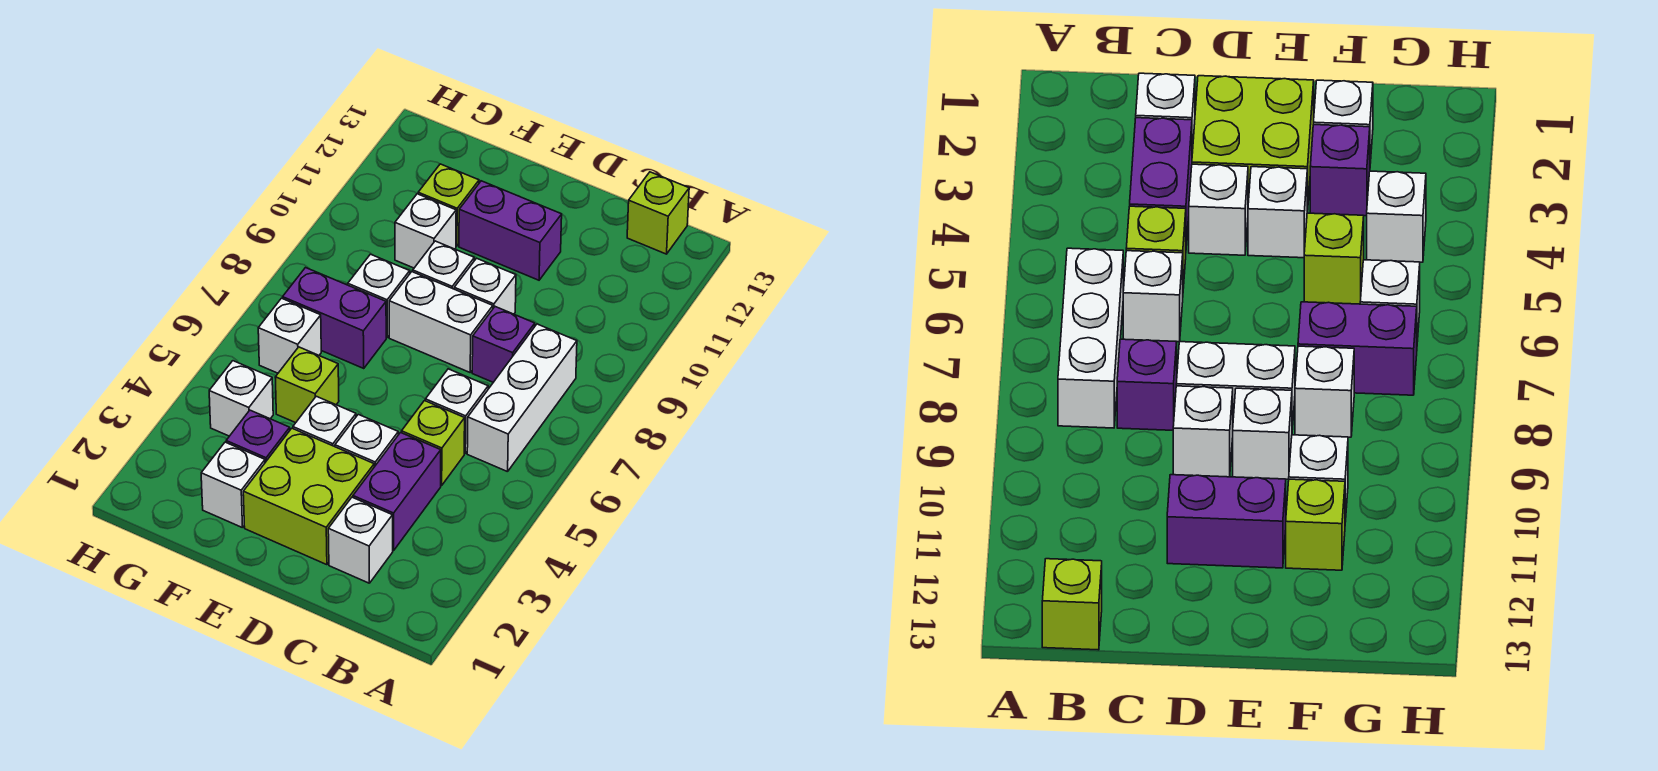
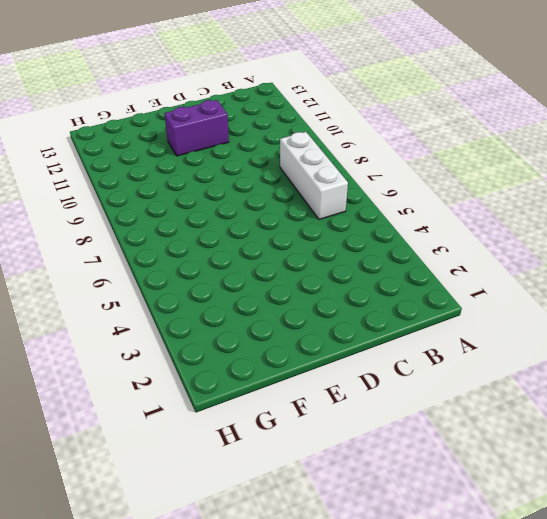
none -> lime brick B13 level 1
none -> white brick C2 level 1
none -> purple brick C3:C4 level 1

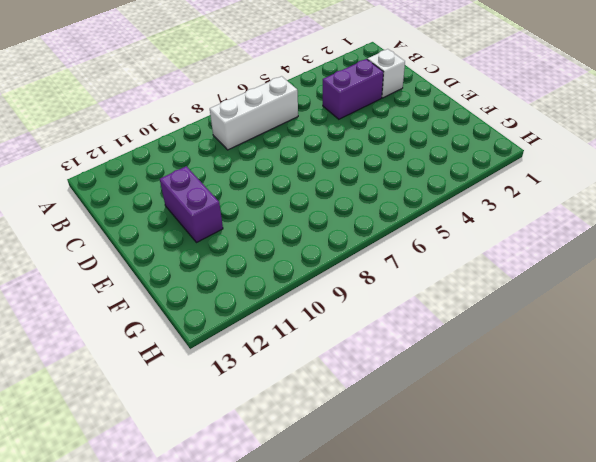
none -> lime brick B13 level 1
none -> lime brick C5 level 1
none -> white brick C6 level 1

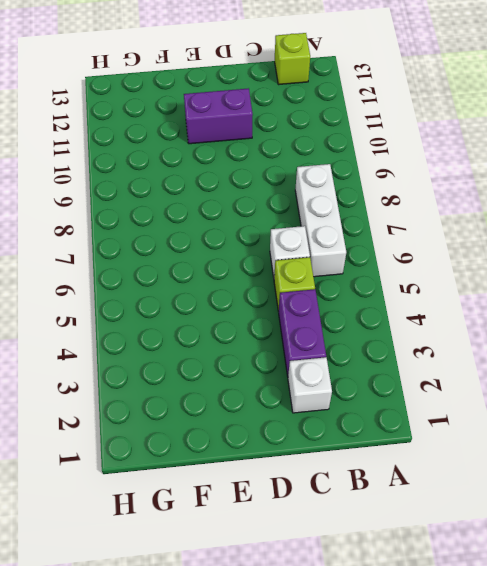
none -> purple brick C8 level 1
none -> lime brick D2:E3 level 1
none -> white brick D4 level 1

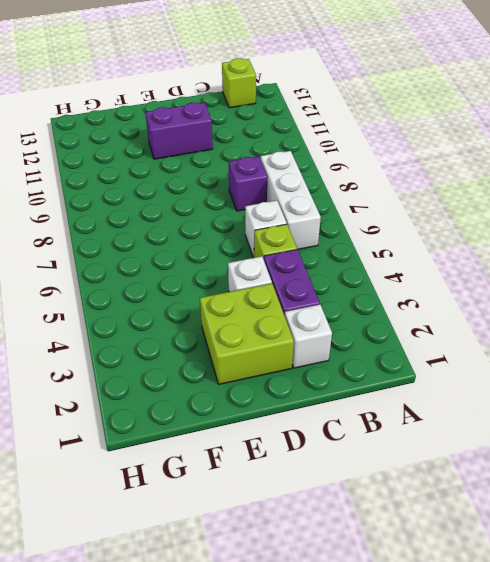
none -> white brick D8:E8 level 1
none -> white brick D9 level 1
none -> white brick E4 level 1

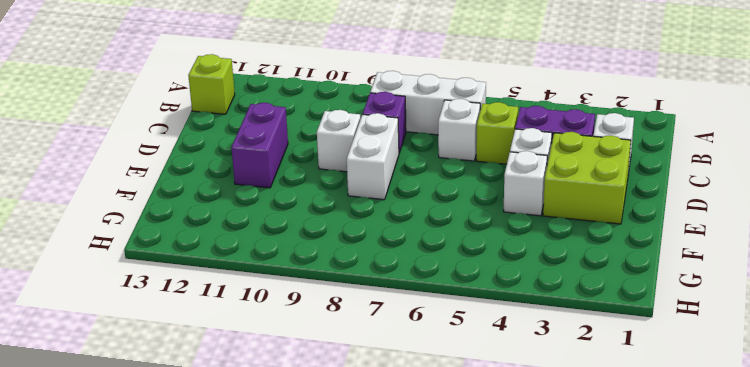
none -> white brick E9 level 1
none -> white brick F2 level 1
none -> purple brick F3 level 1

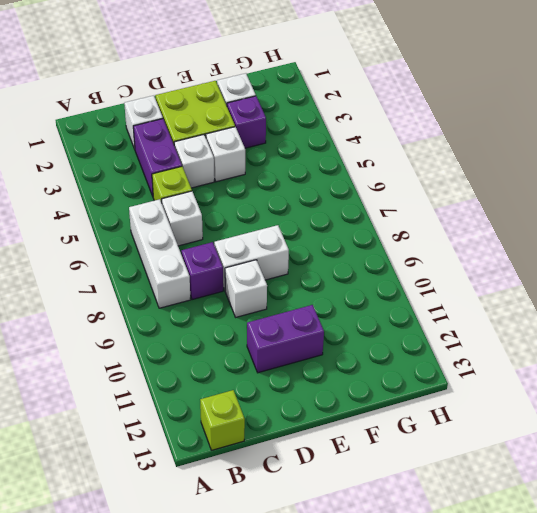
none -> white brick E9 level 1
none -> lime brick F5 level 1
none -> purple brick F7:G7 level 1

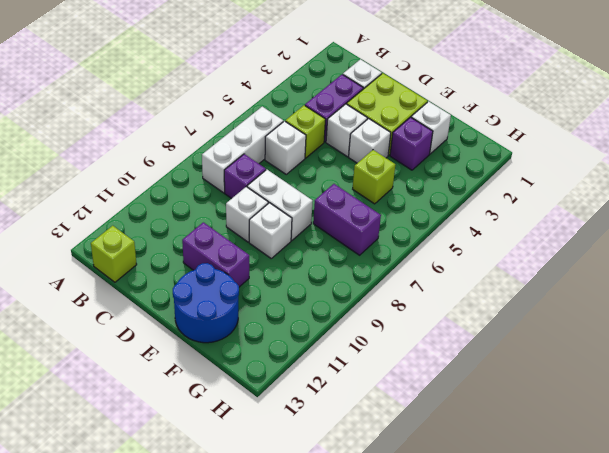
blue round brick E12:F13 level 1 -> none
none -> white brick F8 level 1
none -> white brick F10 level 1
none -> lime brick F11 level 1

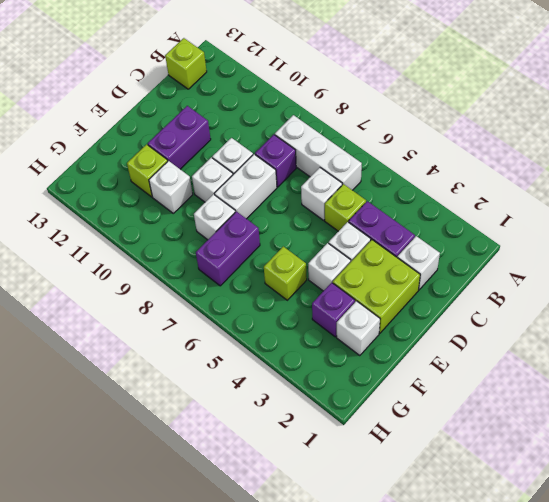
none -> white brick G4 level 1
none -> white brick G6 level 1

